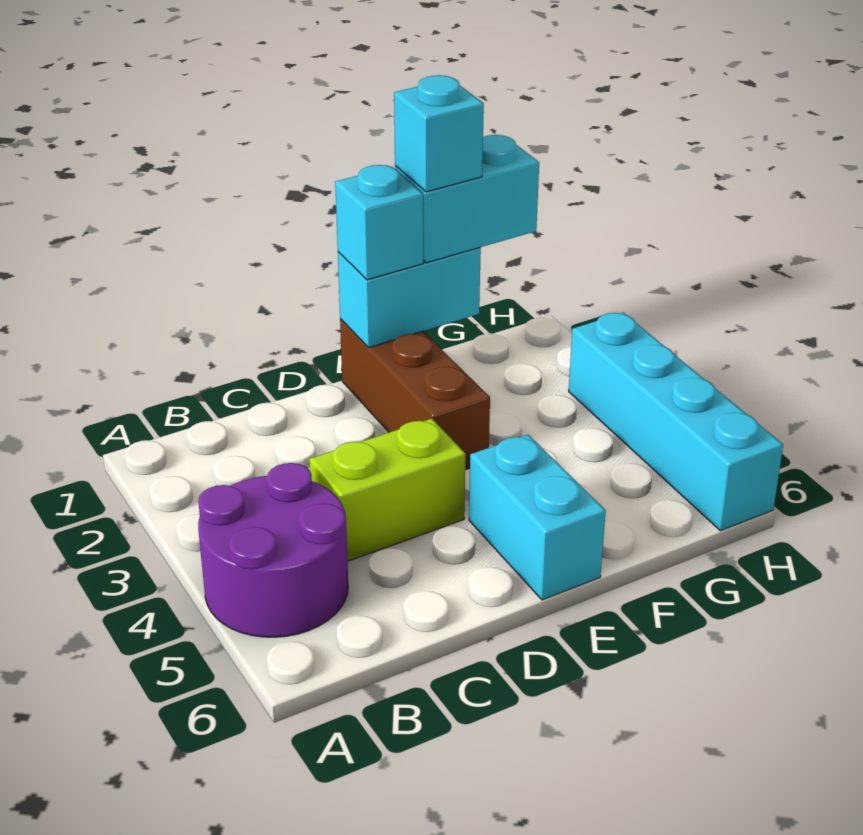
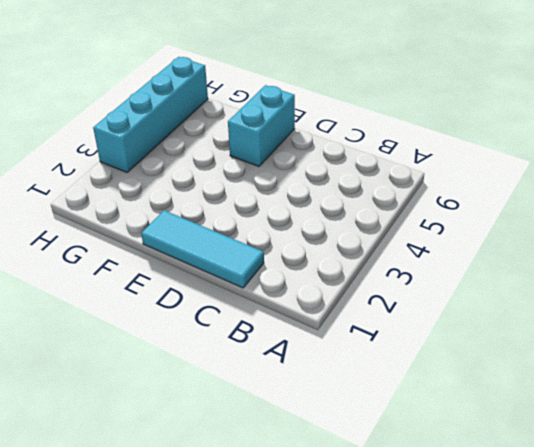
cyan tile C1:E1 level 1 -> brown brick E1:E3 level 1
none -> purple round brick A4:B5 level 1
none -> lime brick C4:D4 level 1

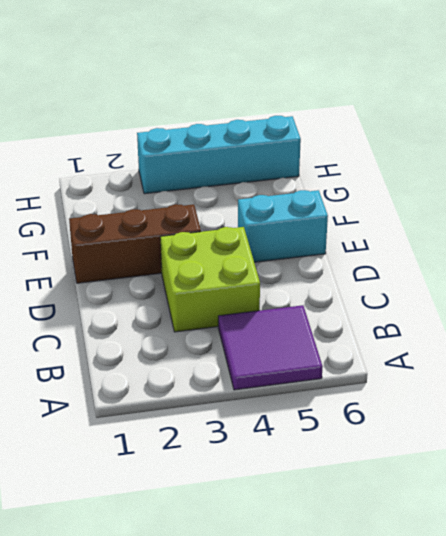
purple tile A4:B5 level 1 -> purple round brick A4:B5 level 1
lime brick C3:D4 level 1 -> lime brick C4:D4 level 1
none -> cyan brick E1:F1 level 2
none -> cyan brick E1 level 3

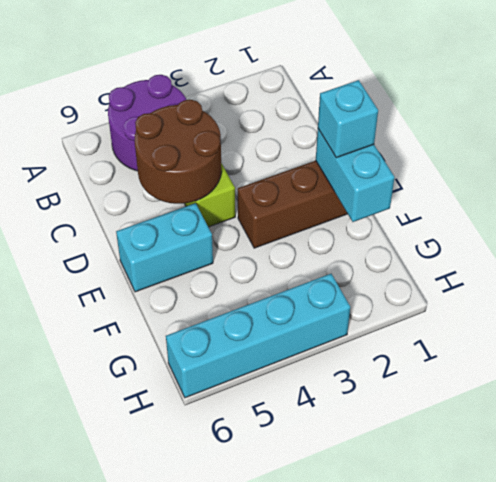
brown round brick C4:D5 level 2 -> none
none -> cyan brick F1:G1 level 3
none -> cyan brick F1 level 4

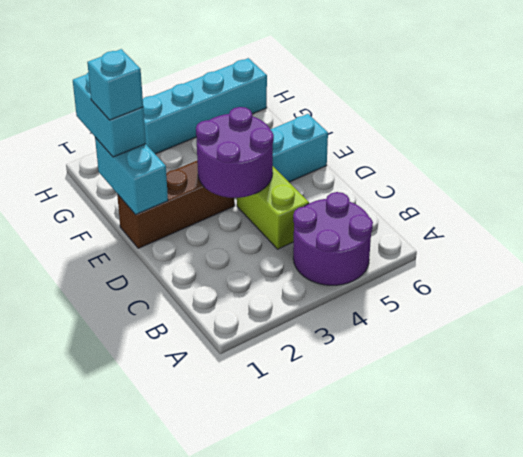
purple round brick D3:E4 level 2 -> none
none -> cyan brick E1 level 3

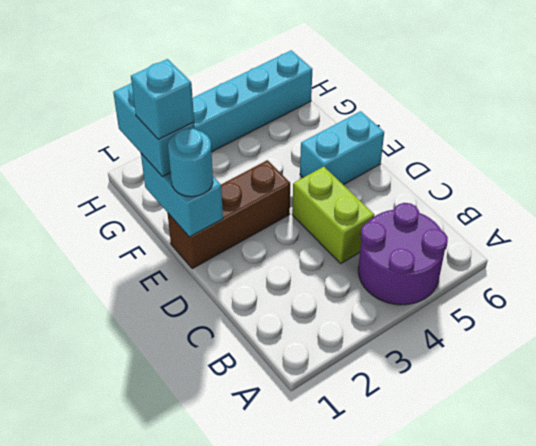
cyan round brick E1 level 3 -> cyan brick E1 level 3

